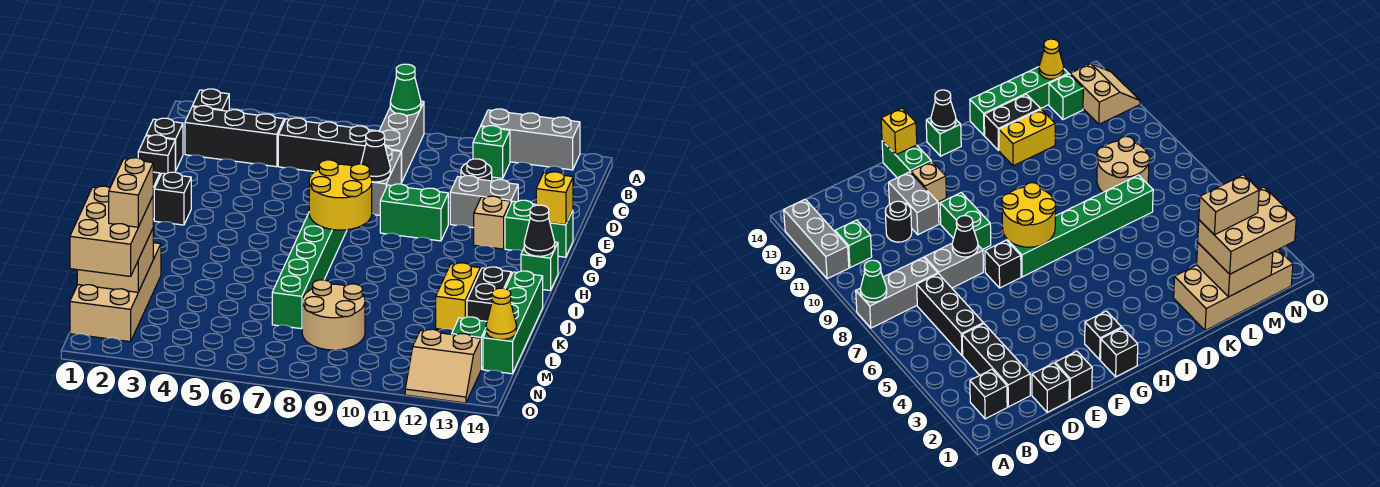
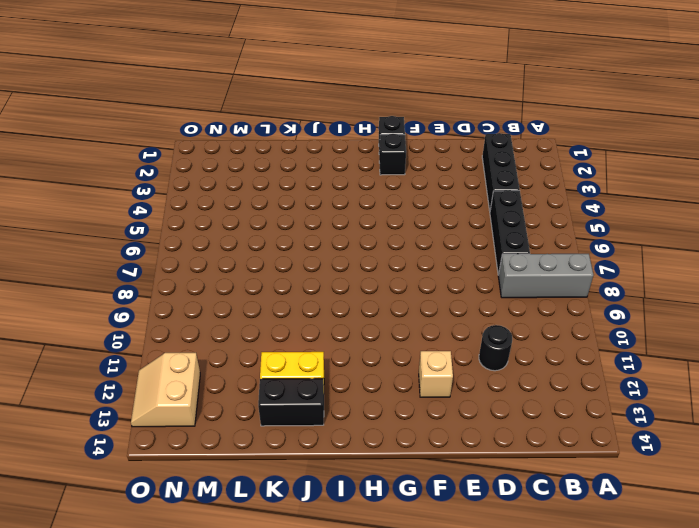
none -> grey brick A11:A13 level 1
none -> black brick B2 level 1
none -> green brick B11 level 1
none -> black brick D1 level 1

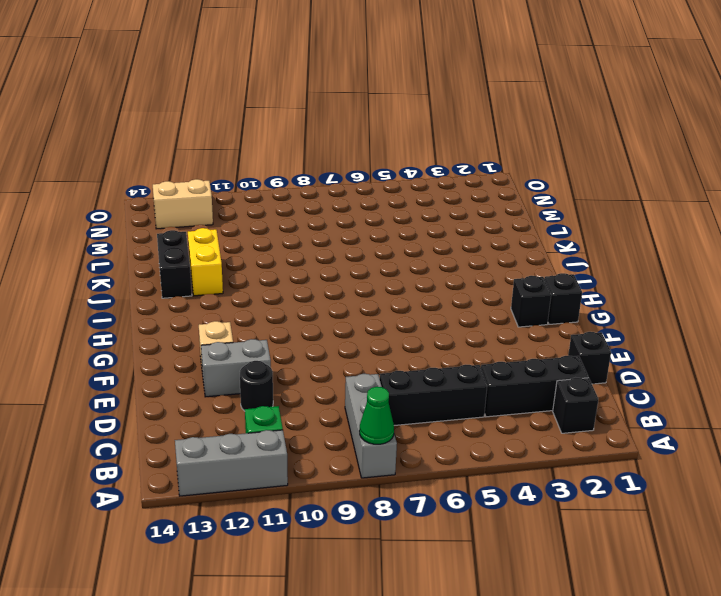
none -> grey brick D8:E8 level 1
none -> black brick E1 level 1
none -> black brick F7 level 1
none -> green brick F9:F10 level 1

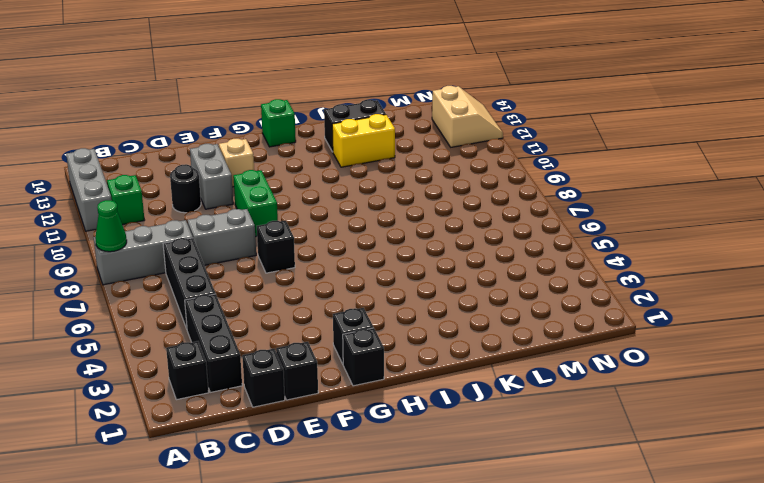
none -> green brick F13:F14 level 1
none -> green brick G7:L7 level 1
none -> green brick J14:M14 level 1
none -> tan brick K1:N2 level 1

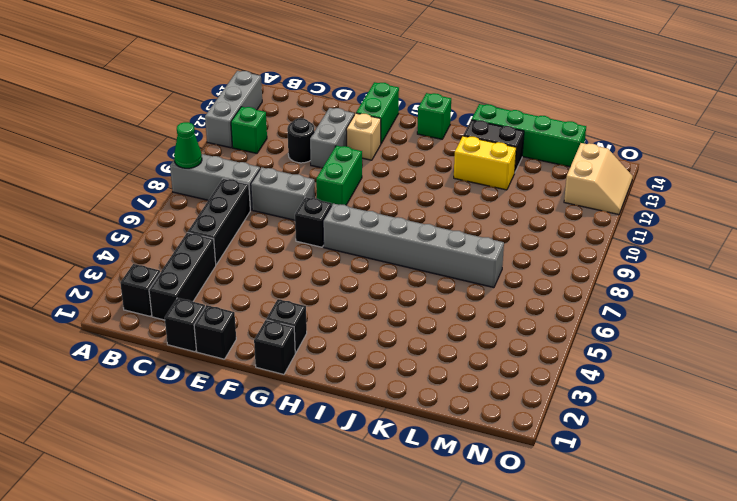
grey brick G7:L7 level 1 -> green brick G7:L7 level 1
none -> tan brick K1:N2 level 1
none -> tan round brick L8:M9 level 1
none -> green brick M13 level 1
none -> black cone E8 level 2

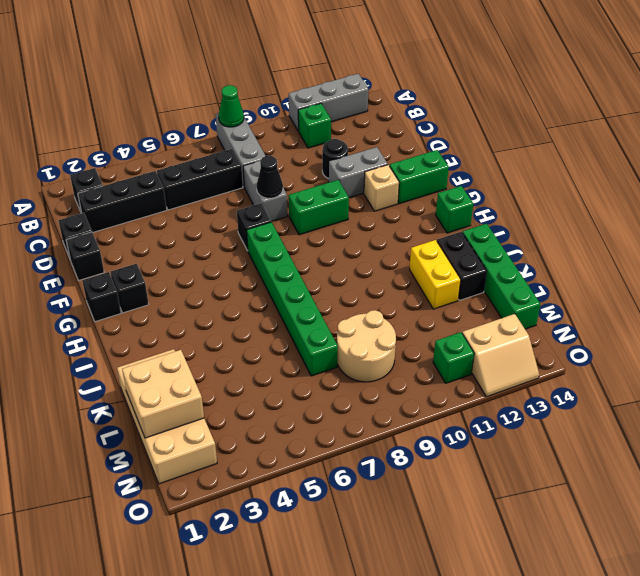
green brick N11 level 1 -> green brick M13 level 1
none -> yellow brick F14 level 2
none -> yellow round brick G7:H8 level 2
none -> black cone H14 level 2
none -> yellow cone M14 level 2

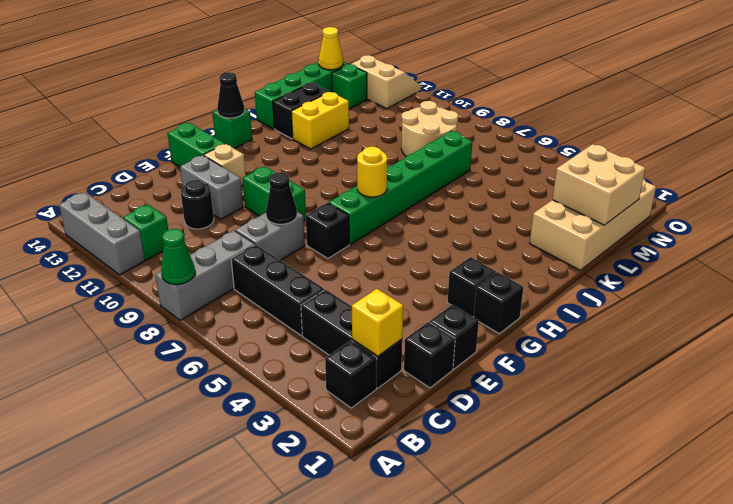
yellow brick C2 level 2 -> yellow brick F14 level 2
yellow round brick H7 level 2 -> yellow round brick G7:H8 level 2
none -> tan brick L1:N2 level 3
none -> tan brick L2:M2 level 4

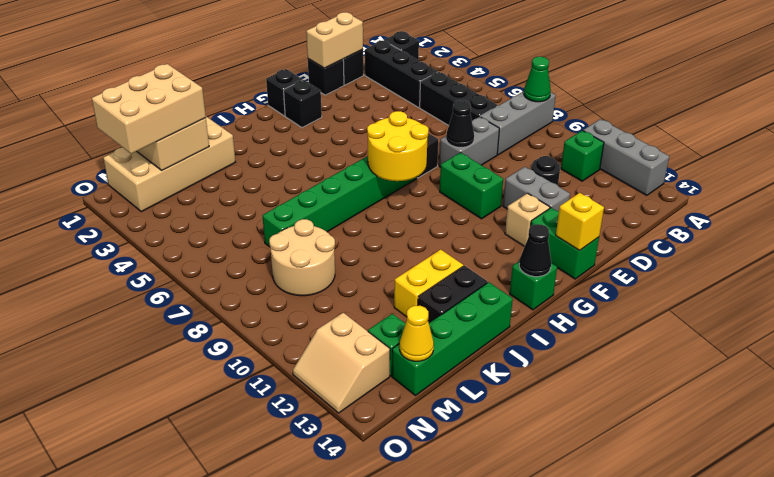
tan brick D1:E1 level 2 -> tan brick L2:M2 level 4

